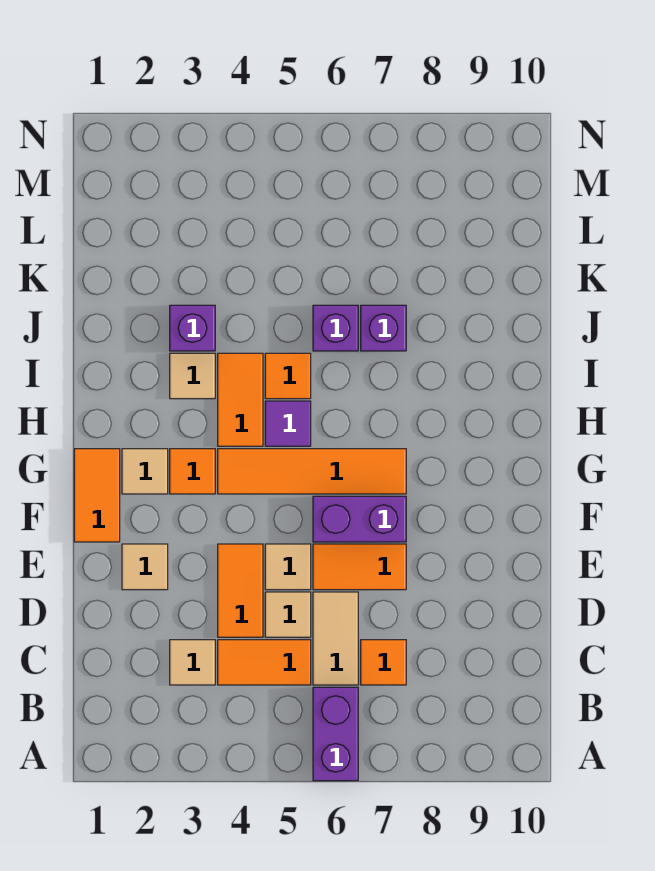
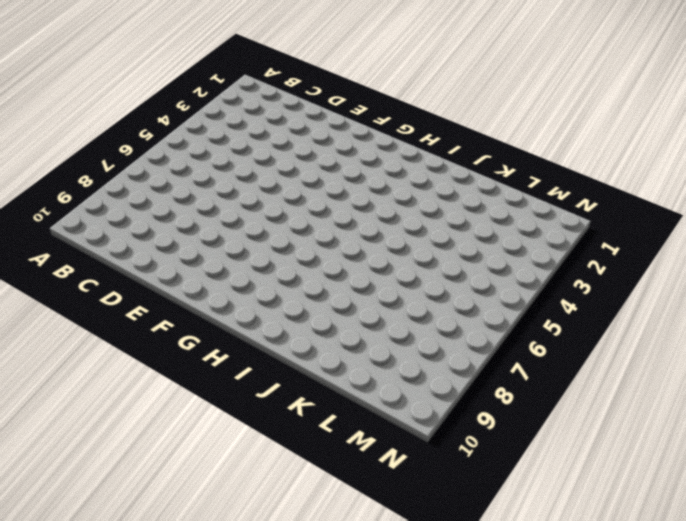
none -> purple brick A6:B6 level 1
none -> tan tile C3 level 1
none -> orange tile C4:C5 level 1

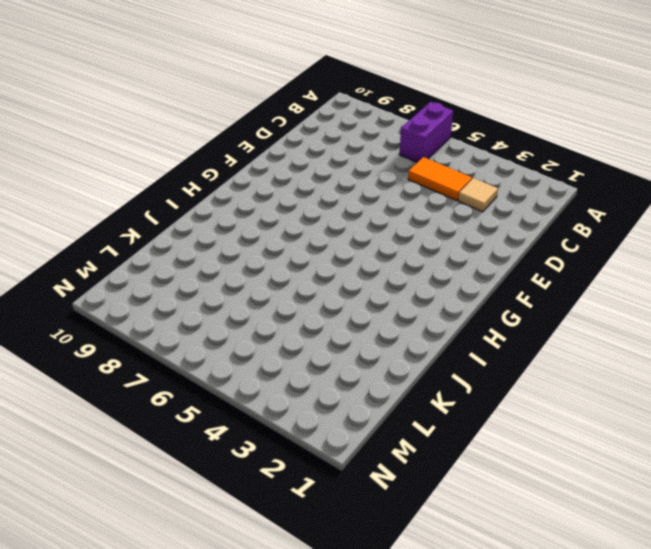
none -> tan tile C6:D6 level 1
none -> orange tile C7 level 1
none -> orange tile D4:E4 level 1

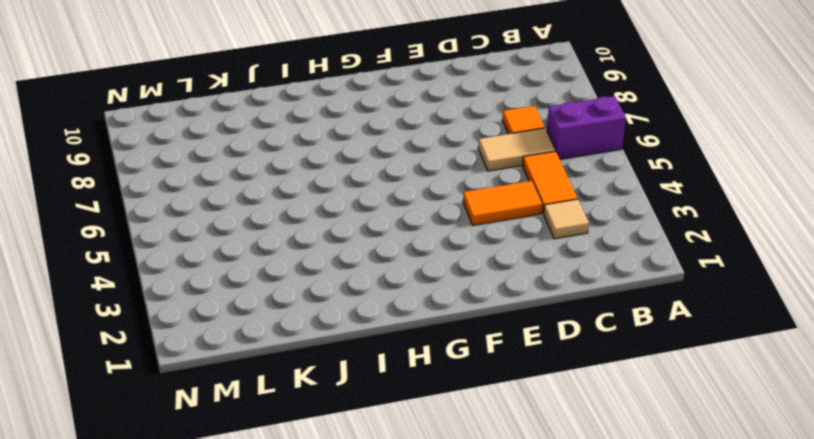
none -> tan tile D5 level 1
none -> tan tile E2 level 1
none -> tan tile E5 level 1

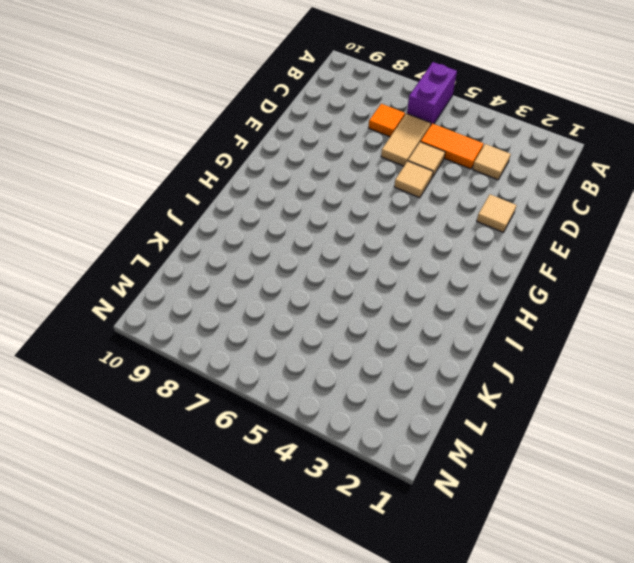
none -> orange tile D4:E4 level 1
none -> orange tile E6:E7 level 1
none -> orange tile F1:G1 level 1

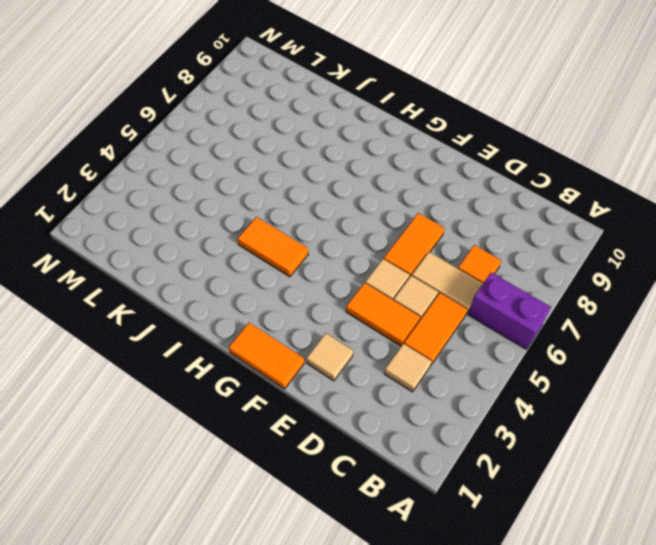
none -> purple brick F6:F7 level 1
none -> tan tile G2 level 1
none -> orange tile G3 level 1

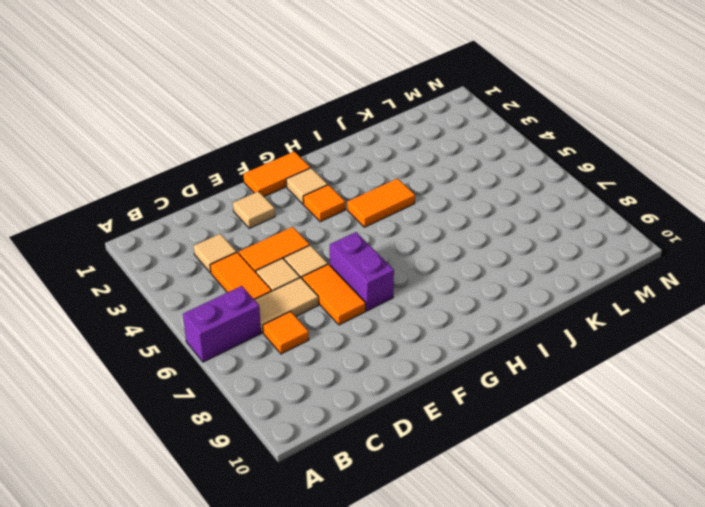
none -> orange tile G4:G7 level 1
none -> purple tile H5 level 1
none -> tan tile I3 level 1

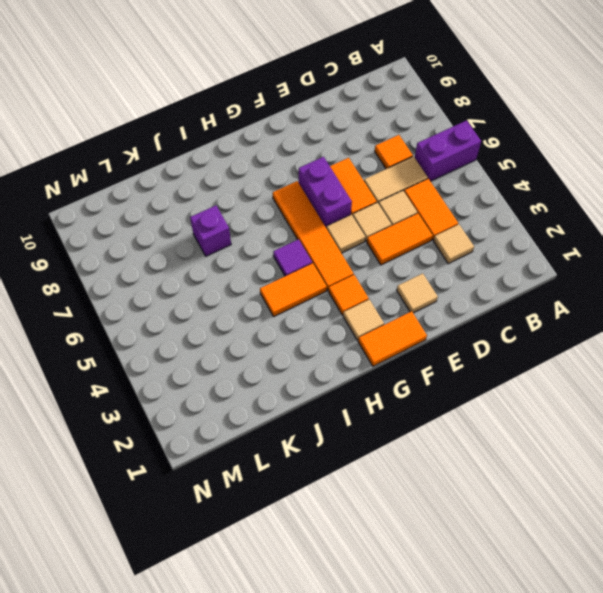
tan tile F5 level 1 -> tan tile I3 level 1
none -> orange tile I5 level 1
none -> purple brick J3 level 1
none -> purple brick J6 level 1

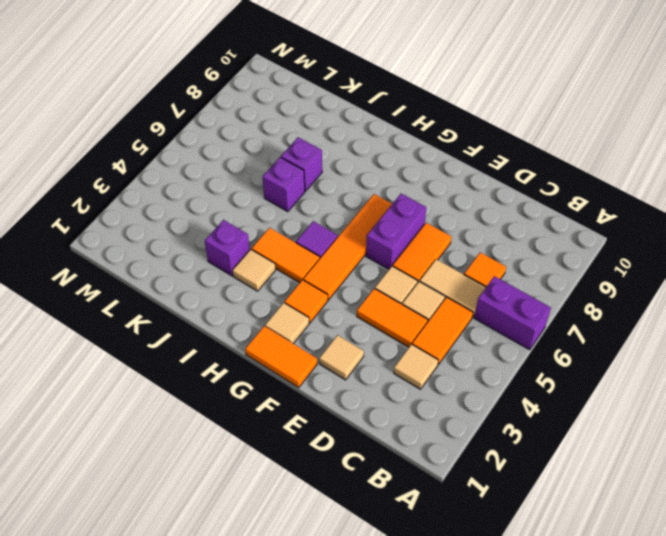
none -> orange tile I5 level 1

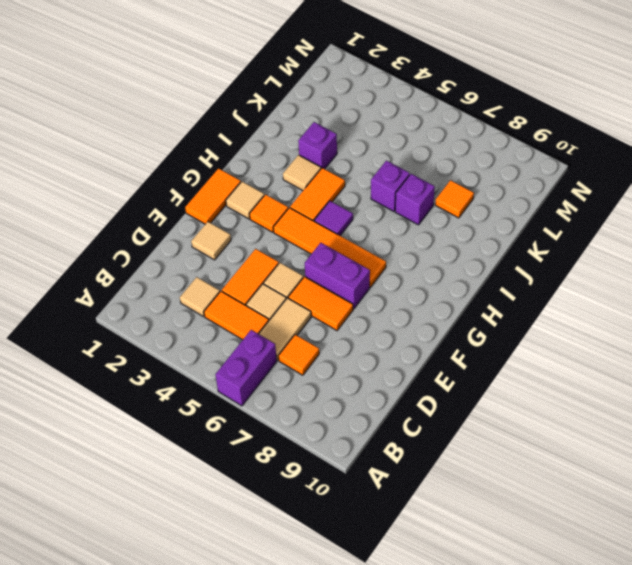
orange tile K8 level 1 -> orange tile I5 level 1

